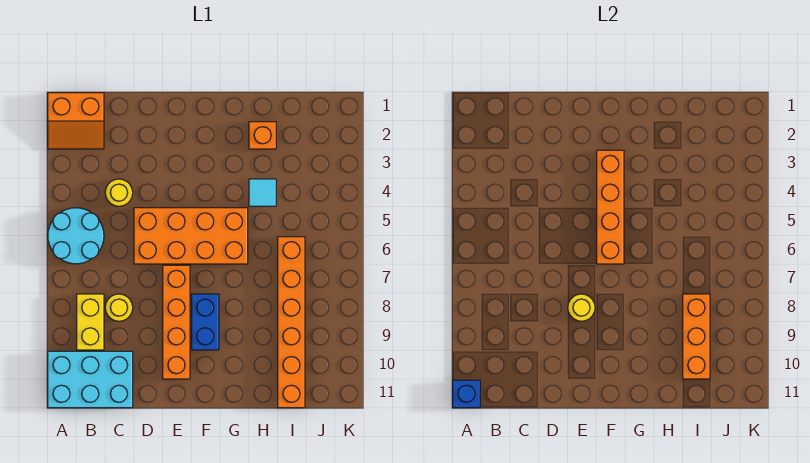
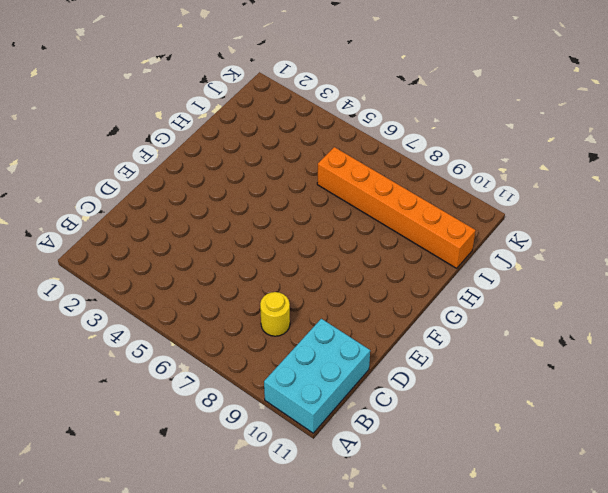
none -> orange slope A1:B2 level 1 top 1
none -> cyan round brick A5:B6 level 1
none -> yellow brick B8:B9 level 1

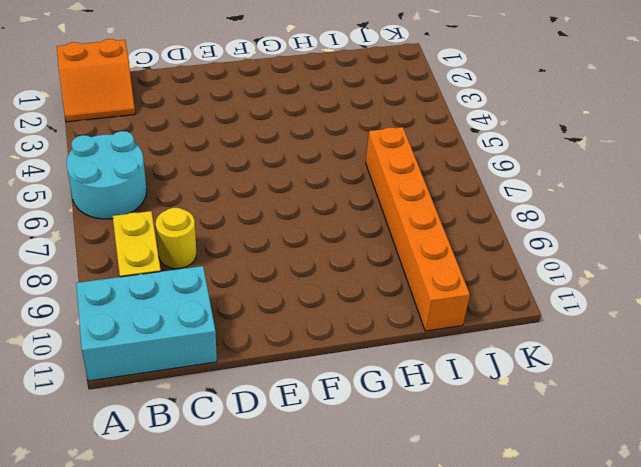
none -> yellow round brick C4 level 1
none -> orange brick D5:G6 level 1
none -> orange brick E7:E10 level 1

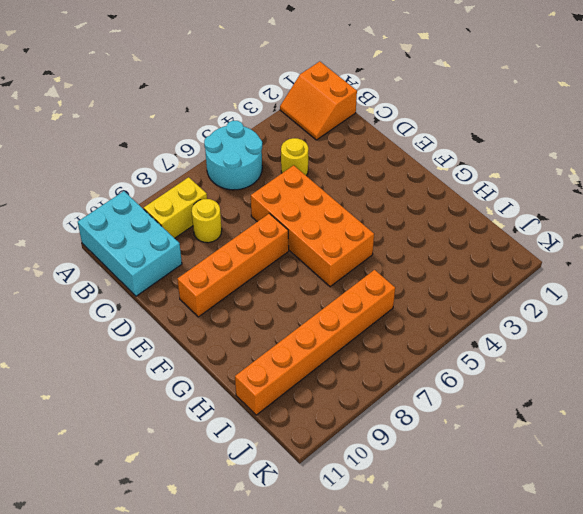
none -> blue brick F8:F9 level 1
none -> orange brick H2 level 1
none -> cyan tile H4 level 1

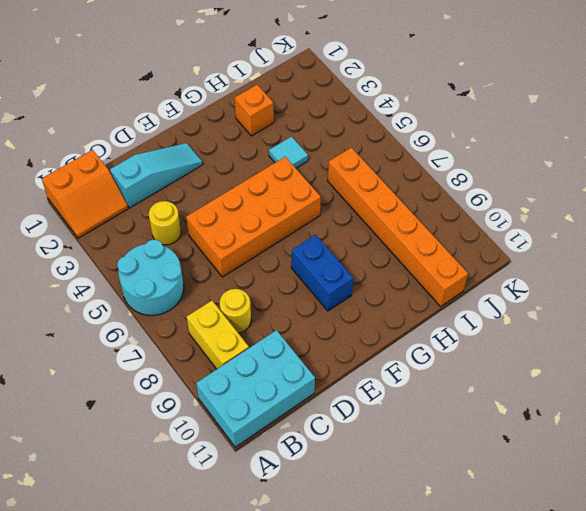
cyan slope C2:E2 level 1 top C -> none
none -> orange brick E7:E10 level 1
none -> blue brick A11 level 2
none -> yellow round brick E8 level 2

